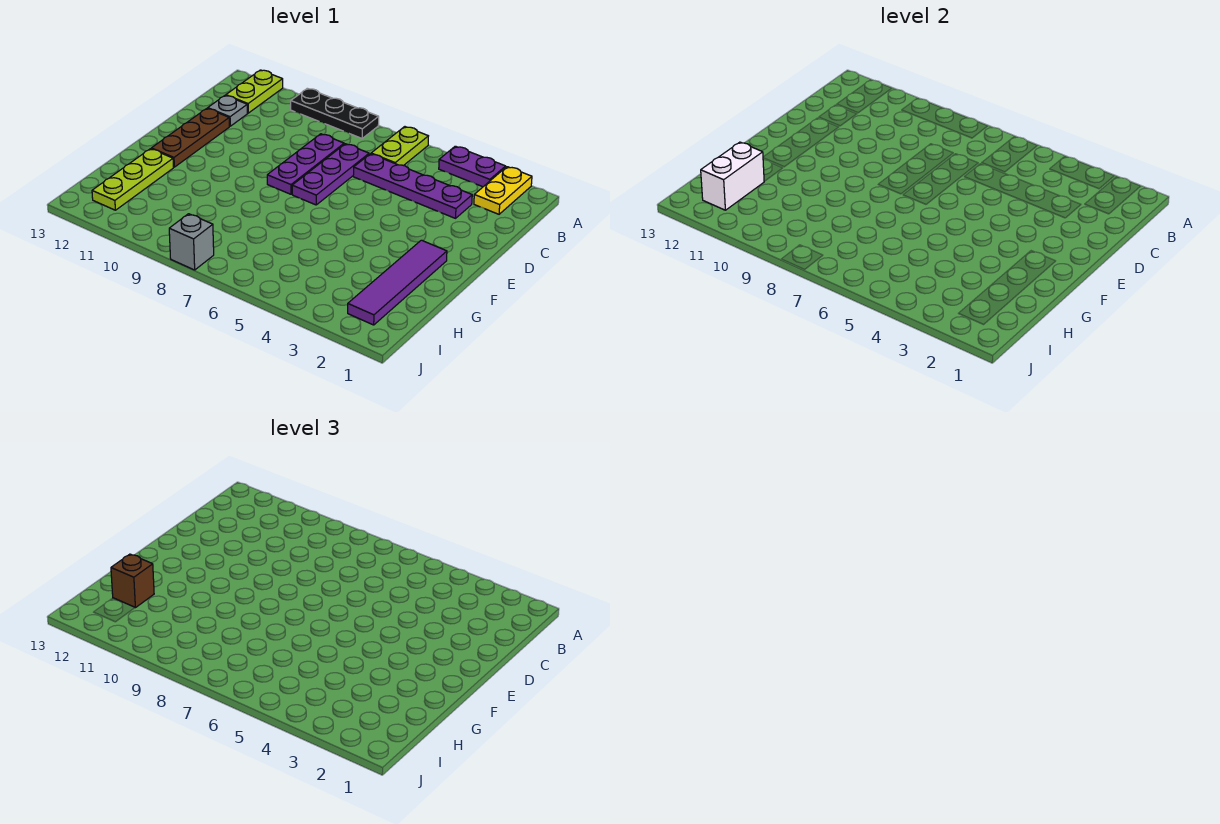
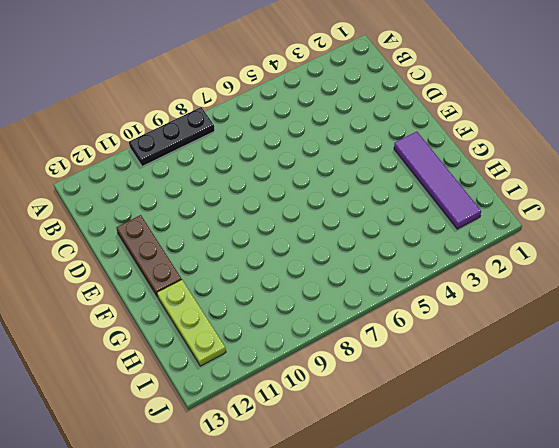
none -> yellow plate A2:B2 level 1
none -> purple plate A3:A4 level 1
none -> lime plate A6:B6 level 1

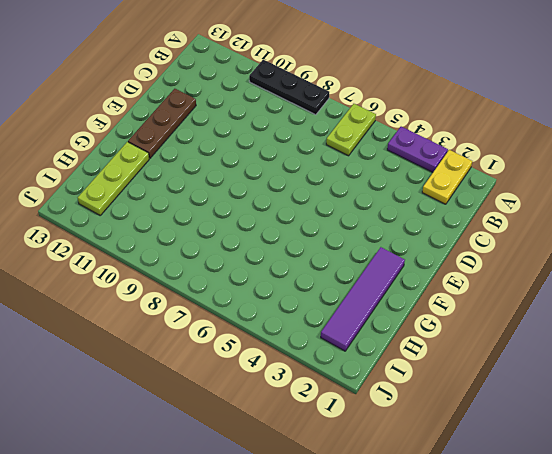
none -> lime plate A12:B12 level 1
none -> purple plate C3:C6 level 1
none -> purple plate C7:E7 level 1

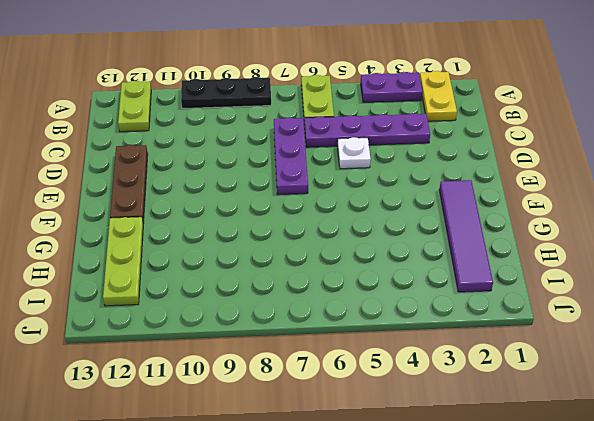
white plate D5 level 1 -> none
none -> purple plate C8:E8 level 1
none -> grey plate C12 level 1
none -> grey brick J8 level 1

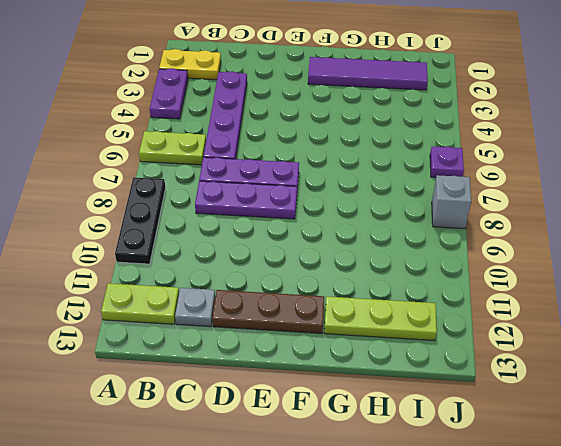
purple plate J6 level 1 -> none
none -> white brick H12:I12 level 2
none -> brown brick H12 level 3

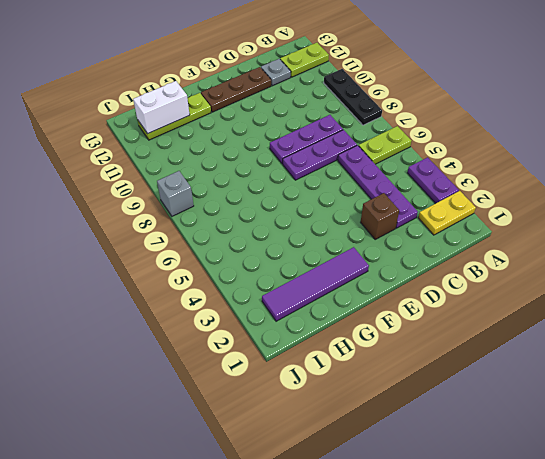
brown brick D3 level 1 -> brown brick H12 level 3

